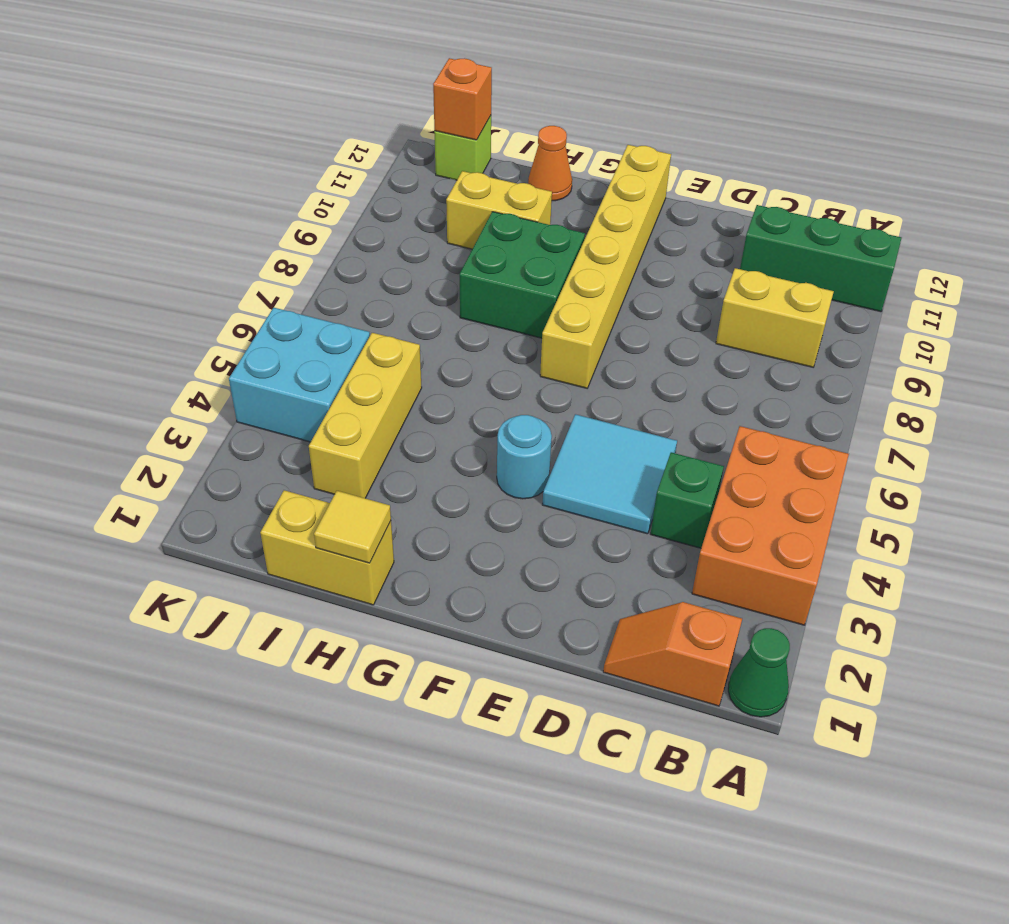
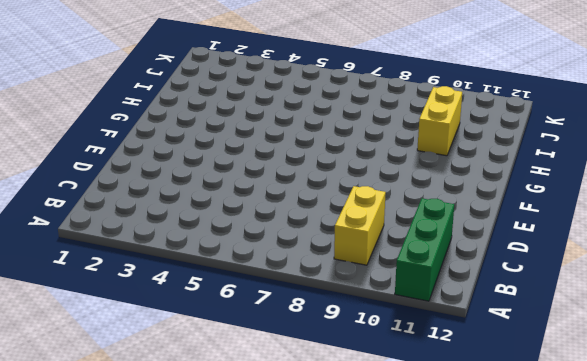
none -> green cone A1 level 1
none -> orange brick A3:B5 level 1
none -> orange slope B1:C1 level 1 top B

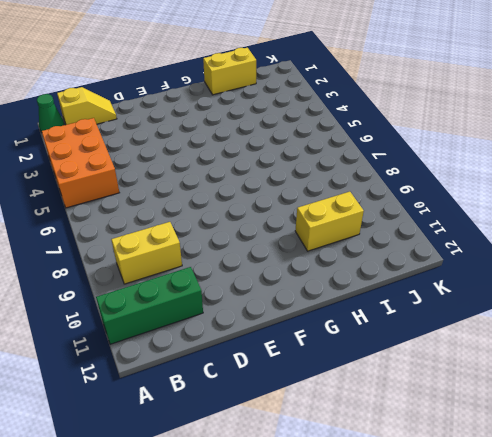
yellow slope B1:C1 level 1 top B -> orange slope B1:C1 level 1 top B
none -> green brick C4 level 1
none -> cyan tile D4:E5 level 1
none -> cyan round brick F4 level 1

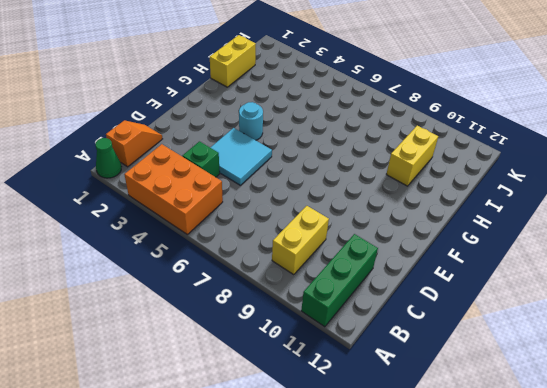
none -> yellow brick F7:F12 level 1
none -> green brick G8:H9 level 1
none -> orange cone H12 level 1

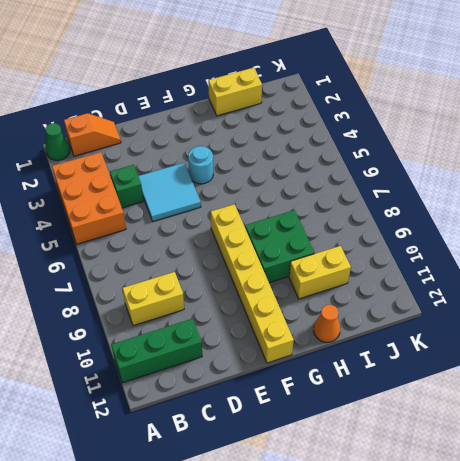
none -> yellow brick I3:I5 level 1
none -> cyan brick J4:K5 level 1
none -> lime brick J12 level 1

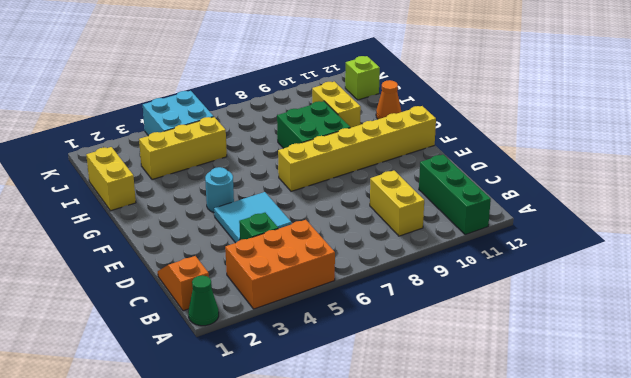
none -> yellow tile H1 level 2
none -> orange brick J12 level 2

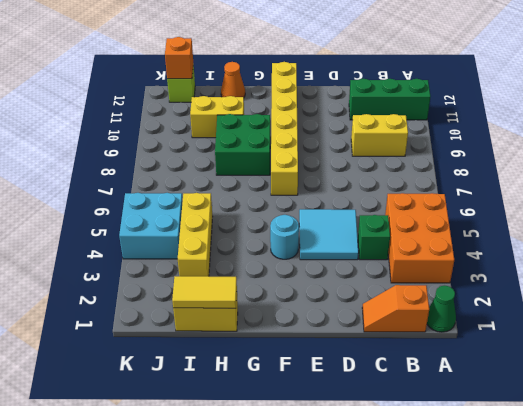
yellow tile H1:I1 level 2 -> yellow tile H1 level 2

